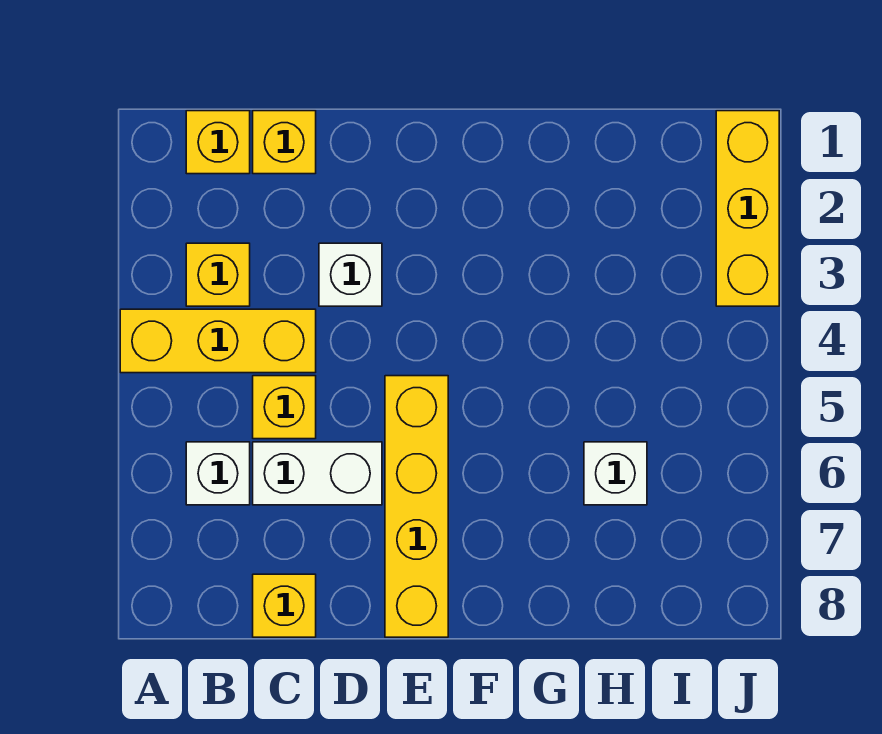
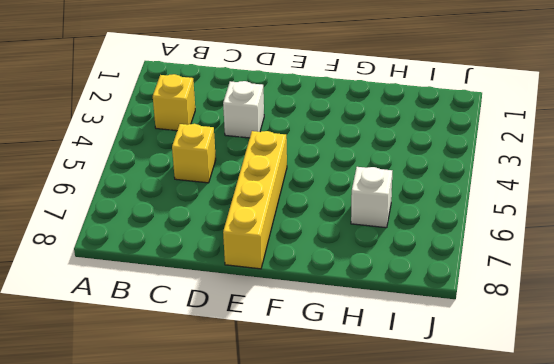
none -> yellow brick A4:C4 level 1
none -> yellow brick B1 level 1
none -> white brick B6 level 1

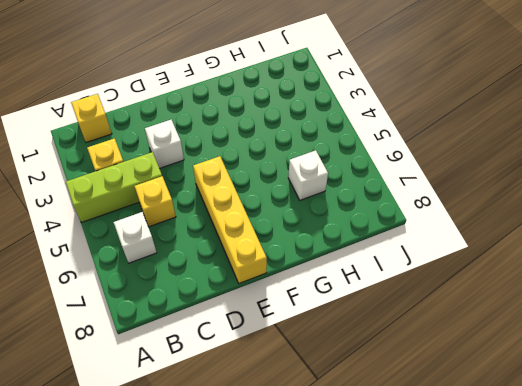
lime brick A4:C4 level 1 -> yellow brick A4:C4 level 1
none -> yellow brick C1 level 1
none -> white brick C6:D6 level 1
none -> yellow brick C8 level 1

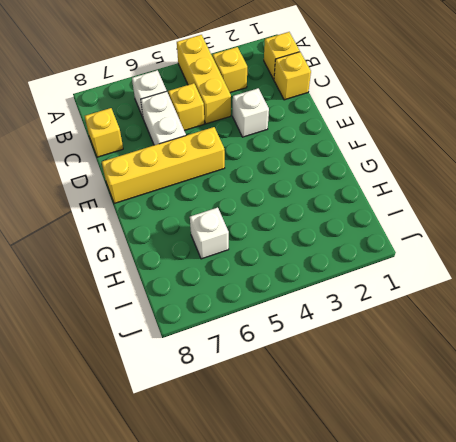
none -> yellow brick J1:J3 level 1

